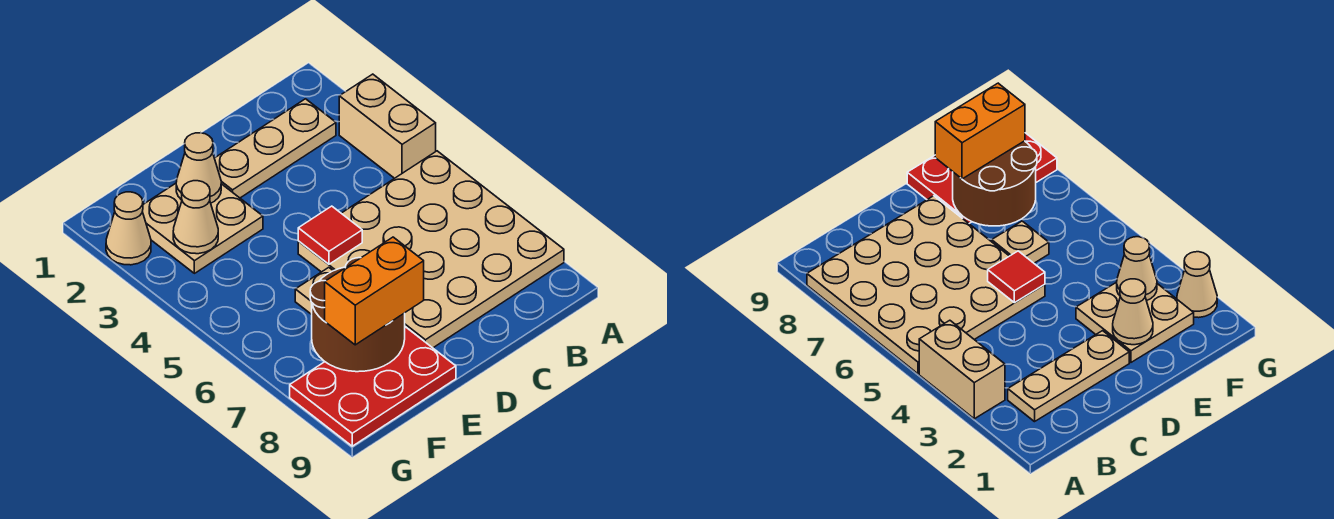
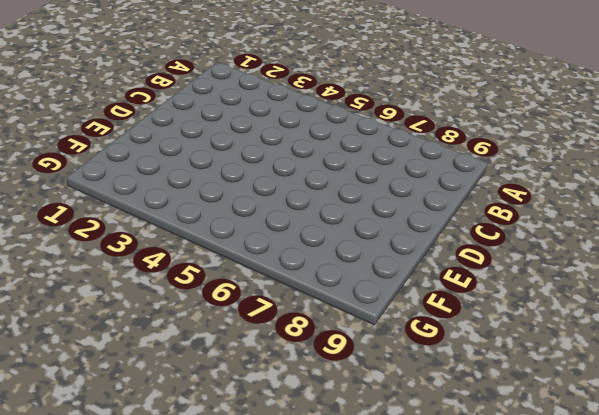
none -> tan brick A3:A4 level 1
none -> tan plate A5:D8 level 1
none -> tan plate B2:D2 level 1

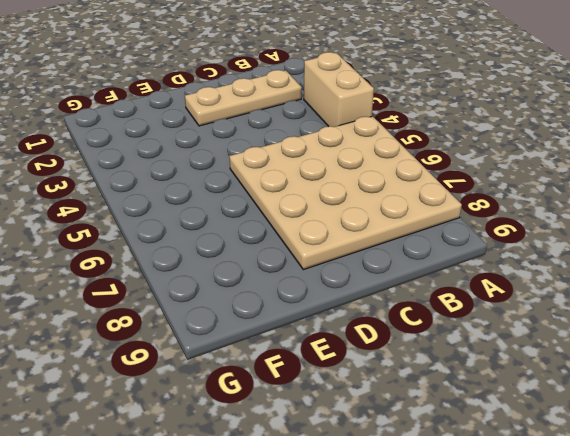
none -> tan plate E2:F3 level 1
none -> tan plate E6 level 1
none -> red plate E8:G9 level 1

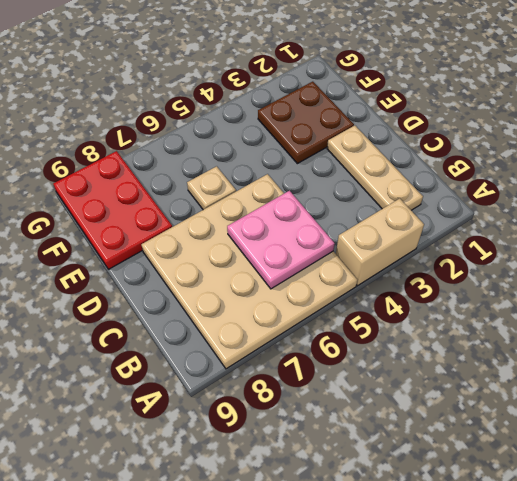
pink plate B5:C6 level 2 -> none
brown plate E2:F3 level 1 -> tan plate E2:F3 level 1
none -> tan cone G2 level 1
none -> red tile D5 level 2
none -> tan cone E2 level 2

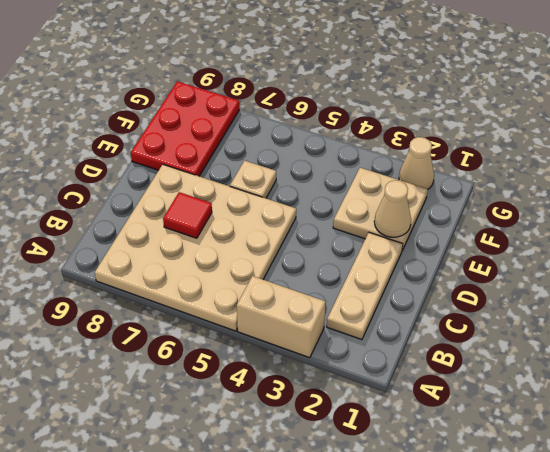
red tile C7 level 2 -> red tile D5 level 2
none -> brown round brick E7:F8 level 2
none -> tan cone F3 level 2
none -> orange brick E8:F8 level 3

